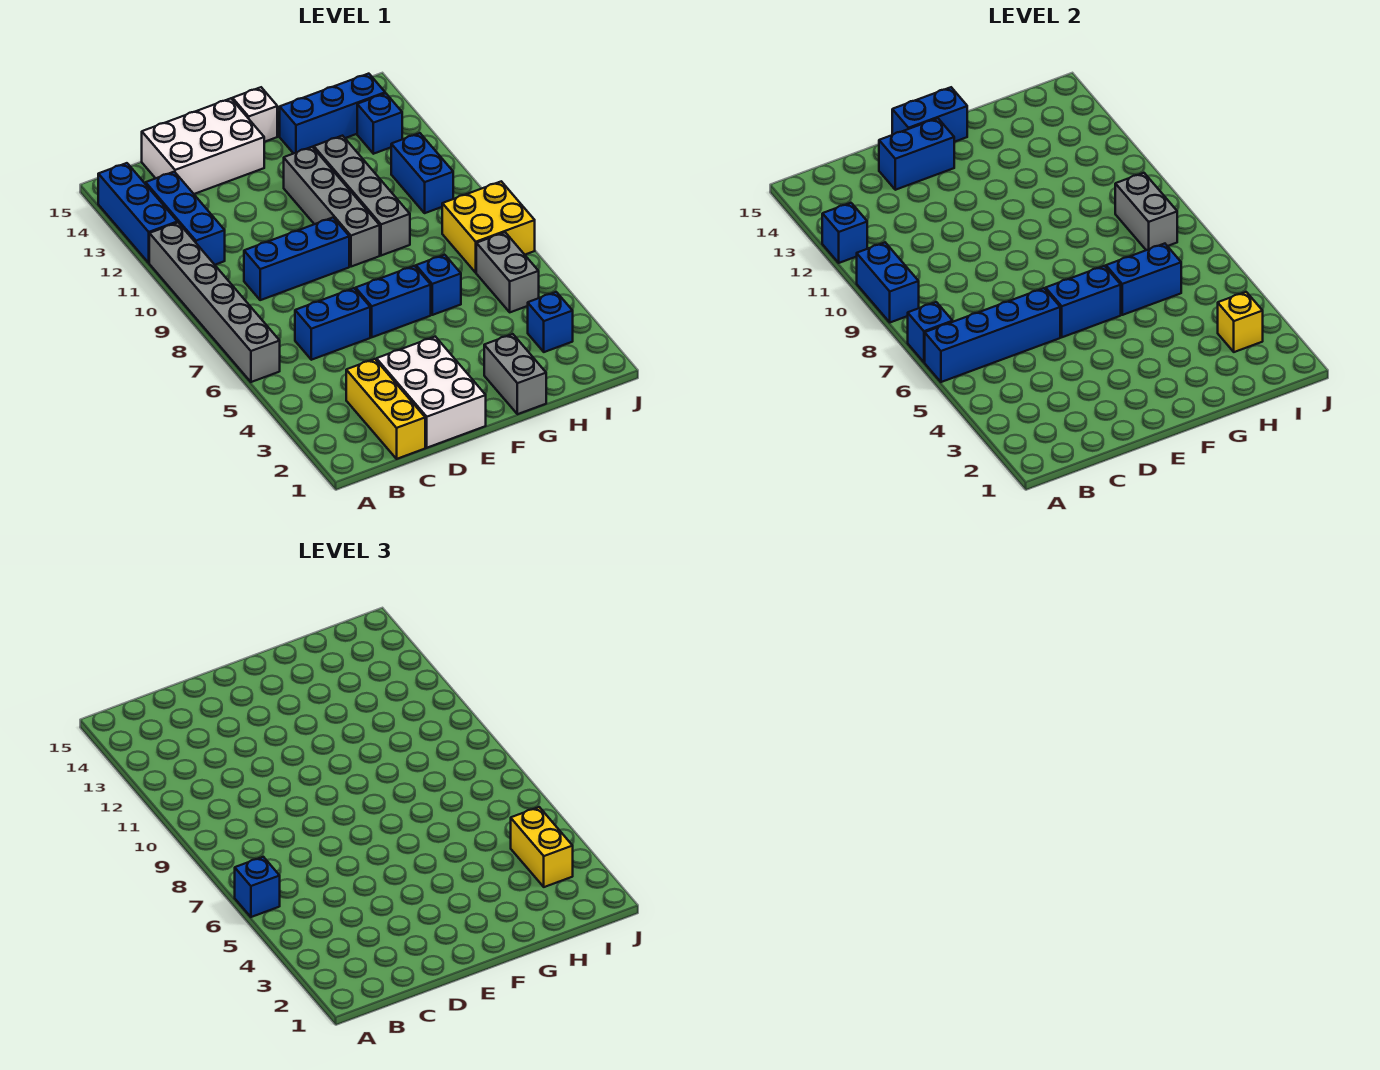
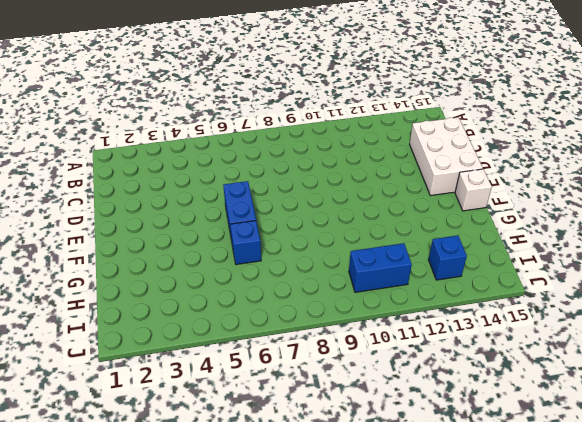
none -> grey brick A6:A11 level 1
none -> blue brick A12:A14 level 1
none -> blue brick B11:B13 level 1
none -> yellow brick C1:C3 level 1

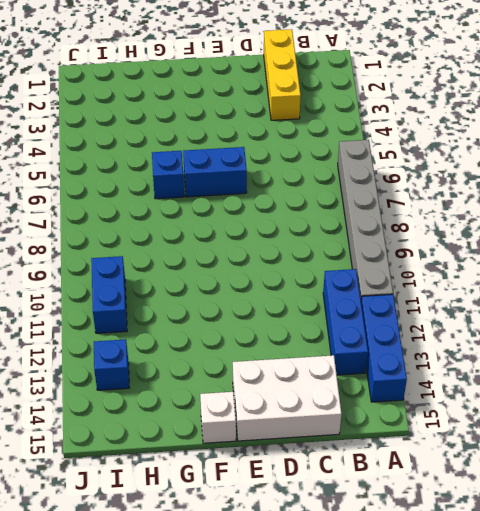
none -> blue brick C6:D6 level 1
none -> blue brick C9:E9 level 1
none -> white brick D1:E3 level 1
none -> grey brick F9:F12 level 1

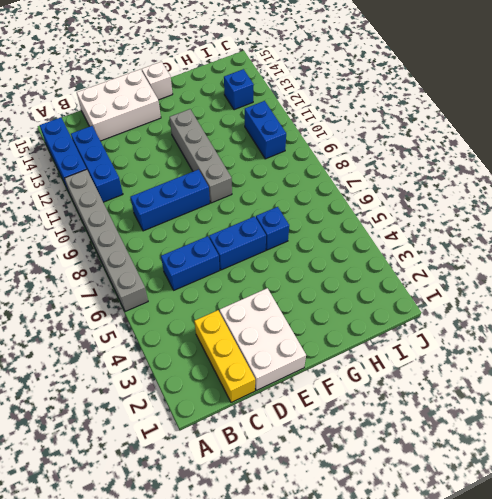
none -> grey brick G1:G2 level 1
none -> grey brick G9:G12 level 1
none -> blue brick G14:I14 level 1
none -> blue brick I3 level 1

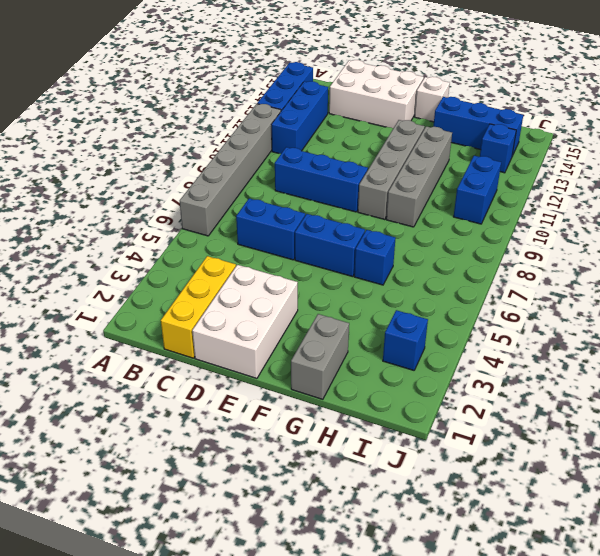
none -> grey brick I5:I6 level 1
none -> yellow brick I7:J8 level 1
none -> blue brick A6:D6 level 2
none -> blue brick A7 level 2

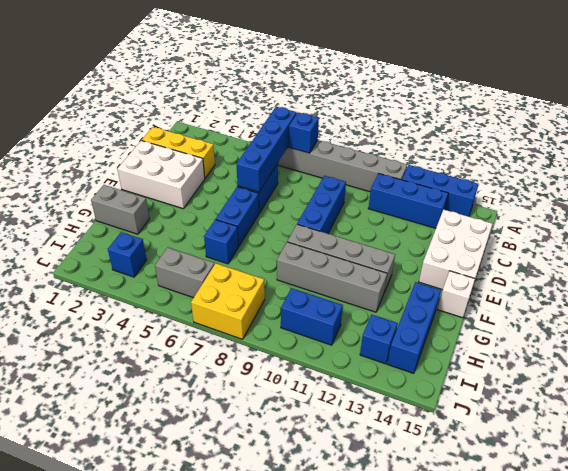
none -> blue brick A9:A10 level 2
none -> blue brick A12 level 2
none -> blue brick D14:E14 level 2
none -> blue brick E6:F6 level 2

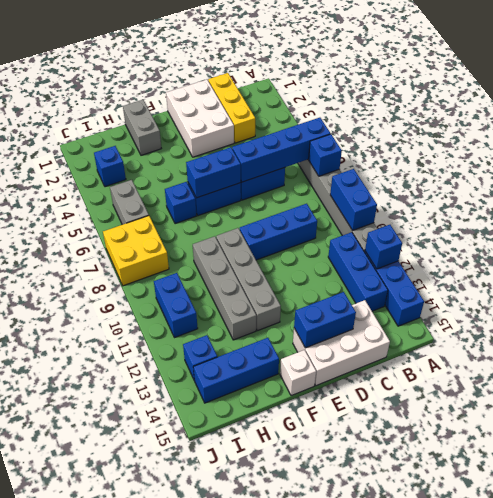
none -> blue brick E15:F15 level 2
none -> blue brick G6:H6 level 2
none -> yellow brick I3 level 2
none -> grey brick I8:I9 level 2

